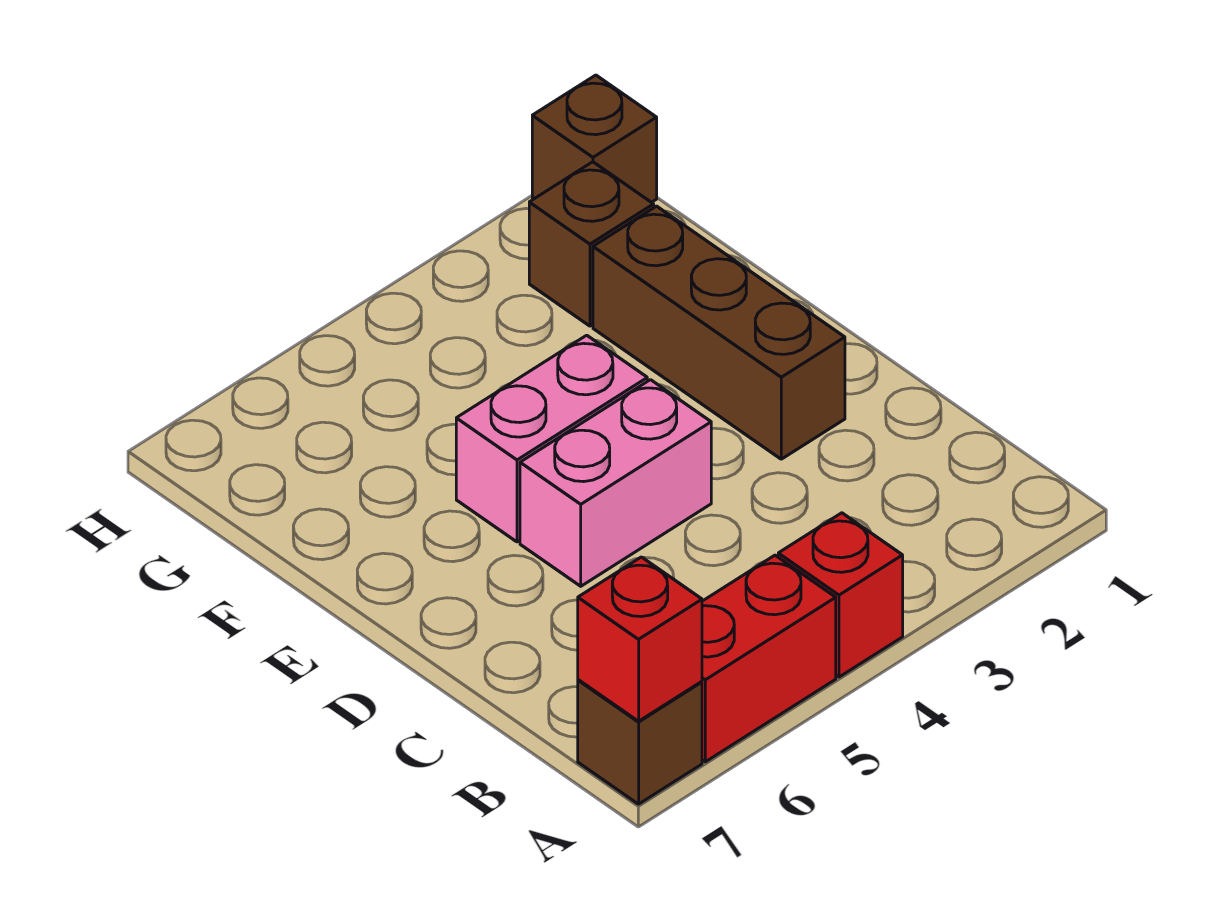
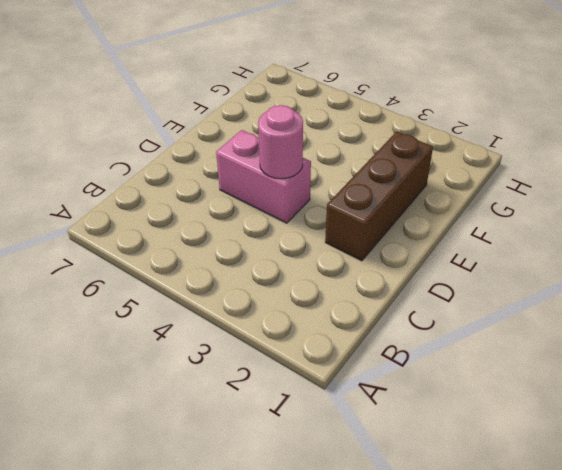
pink round brick D4 level 2 -> none
none -> red brick A4 level 1
none -> red brick A5:A6 level 1

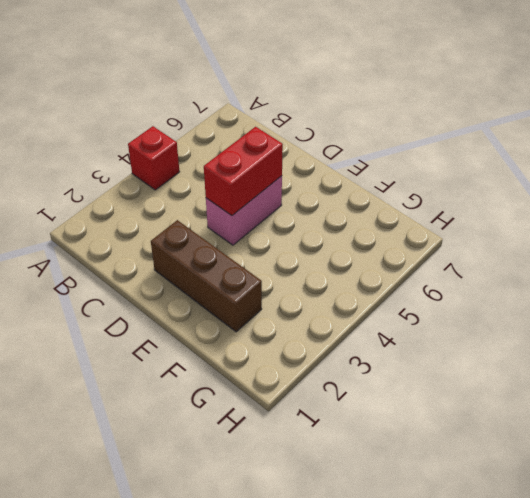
red brick D4:D5 level 2 -> red brick A5:A6 level 1
none -> brown brick A7 level 1
none -> pink brick E4:E5 level 1

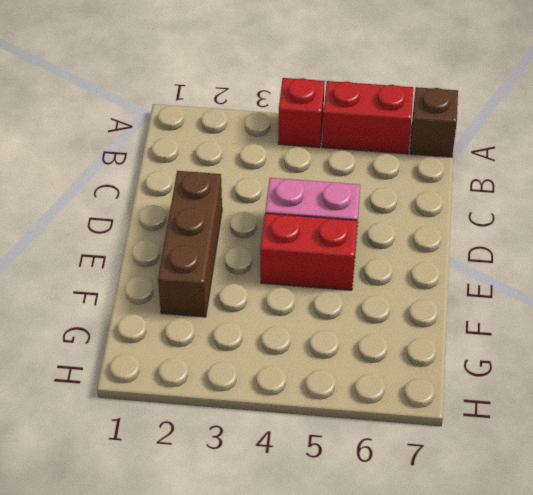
red brick E4:E5 level 1 -> pink brick E4:E5 level 1
none -> brown brick G2 level 1
none -> brown brick H1 level 1

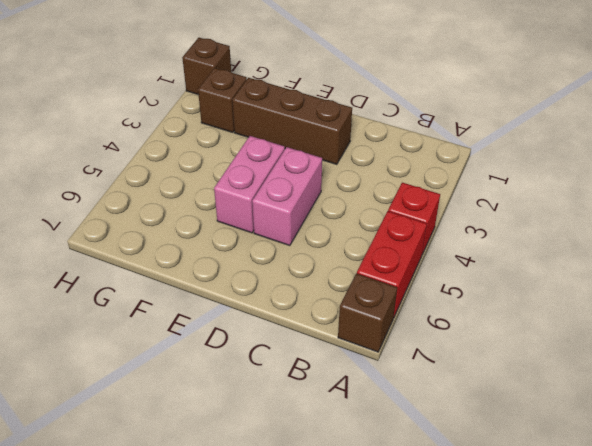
none -> red brick A7 level 2

